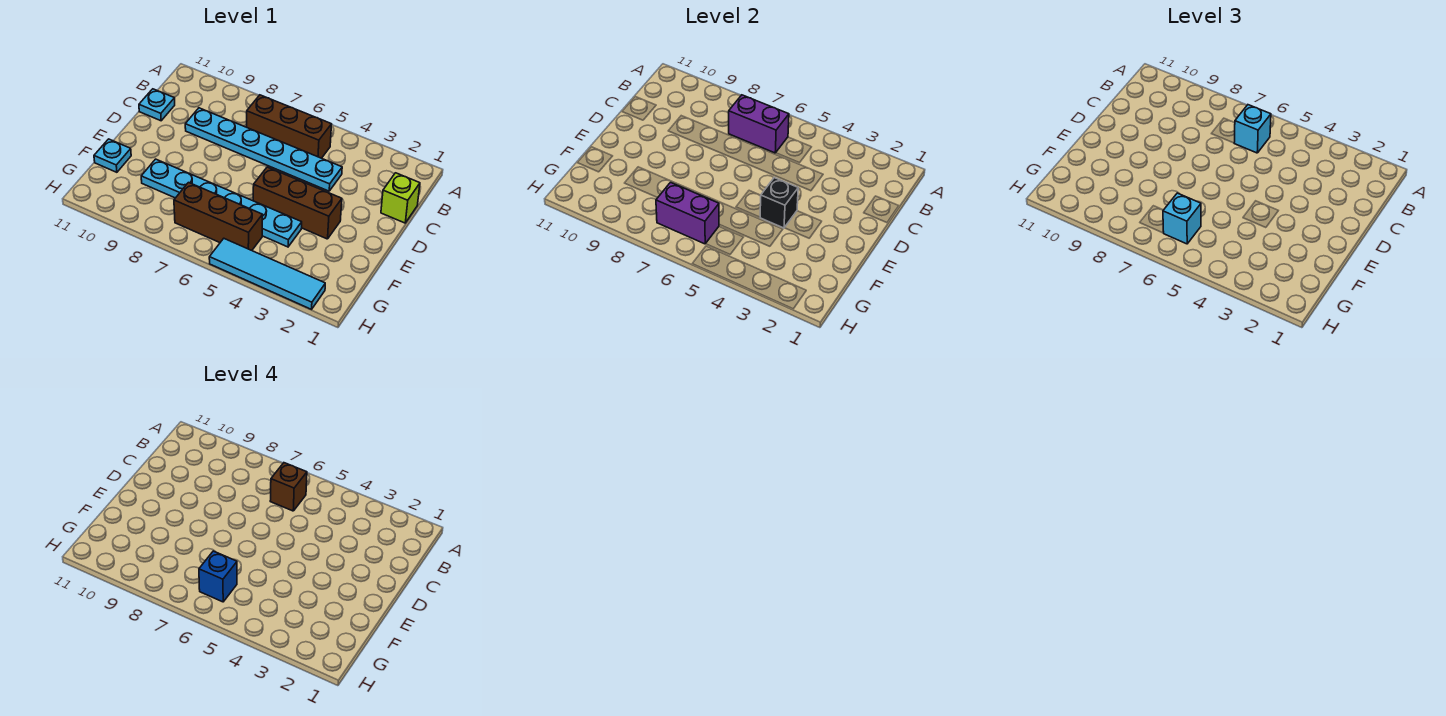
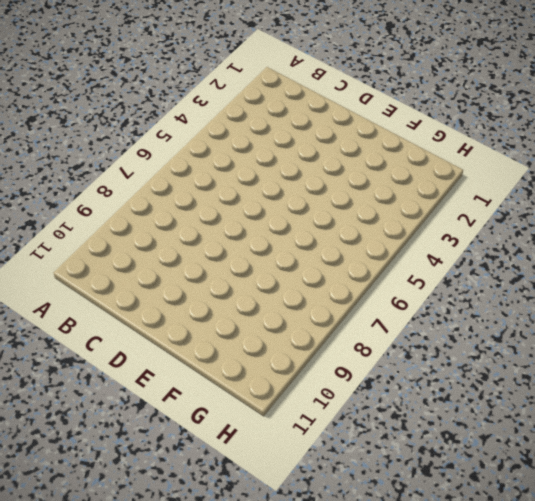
none -> brown brick B5:B7 level 1
none -> lime brick C1 level 1
none -> cyan plate C4:C9 level 1

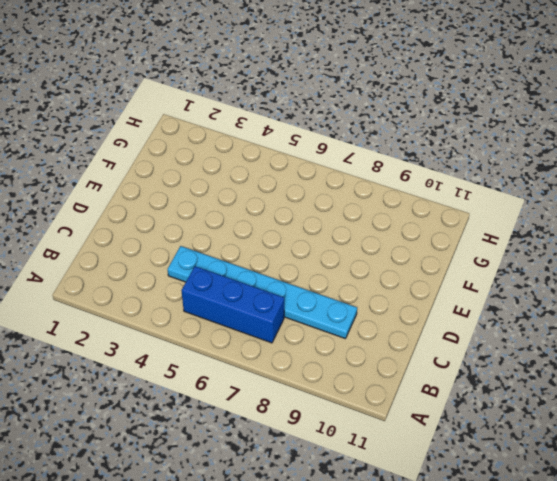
blue brick B5:B7 level 1 -> brown brick B5:B7 level 1
none -> lime brick C1 level 1
none -> cyan plate C11 level 1
none -> brown brick E3:E5 level 1

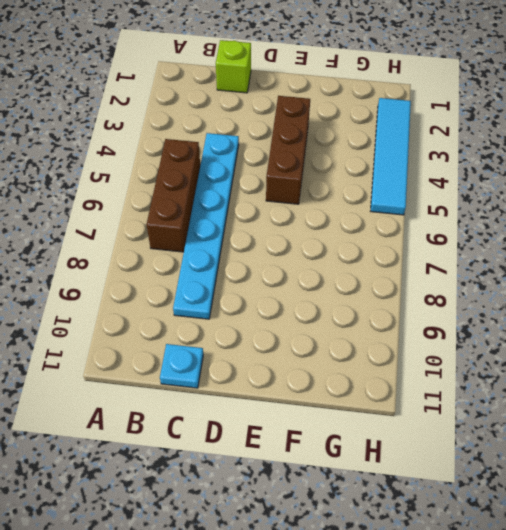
none -> cyan plate F4:F9 level 1
none -> cyan plate F11 level 1
none -> brown brick G5:G7 level 1

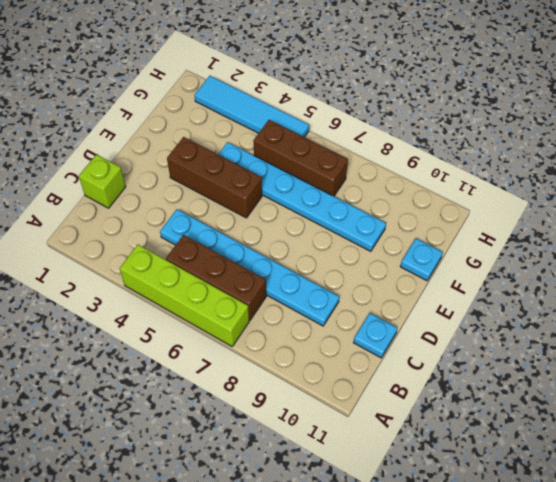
lime brick A4:A7 level 1 -> none
none -> purple brick B6:B7 level 2
none -> black brick E4 level 2
none -> purple brick G6:G7 level 2

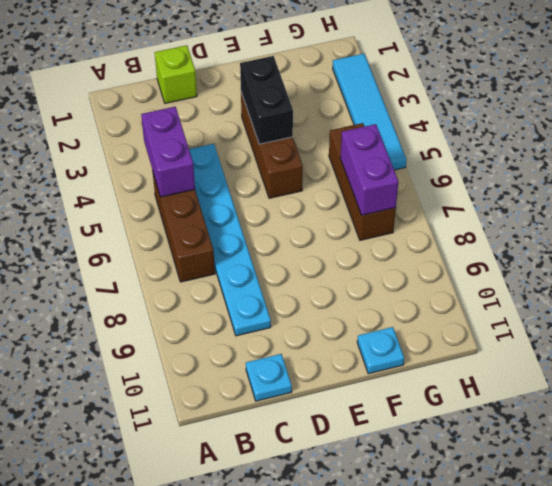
purple brick B4:B5 level 2 -> purple brick B6:B7 level 2
black brick E3:E4 level 2 -> black brick E4 level 2
none -> cyan plate F4:F9 level 1
none -> cyan brick B6 level 3
none -> cyan brick G6 level 3

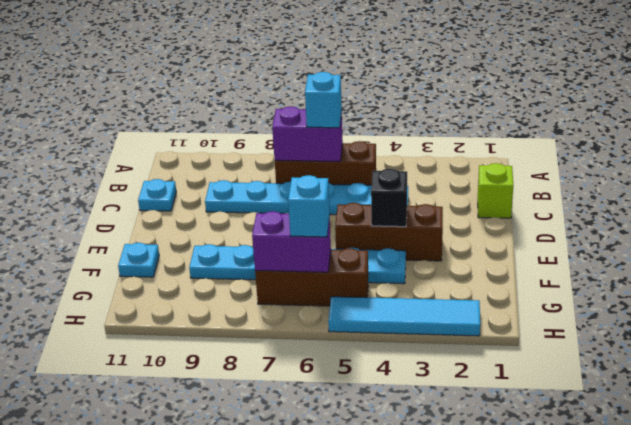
none -> brown brick B6 level 4
none -> blue brick G6 level 4

